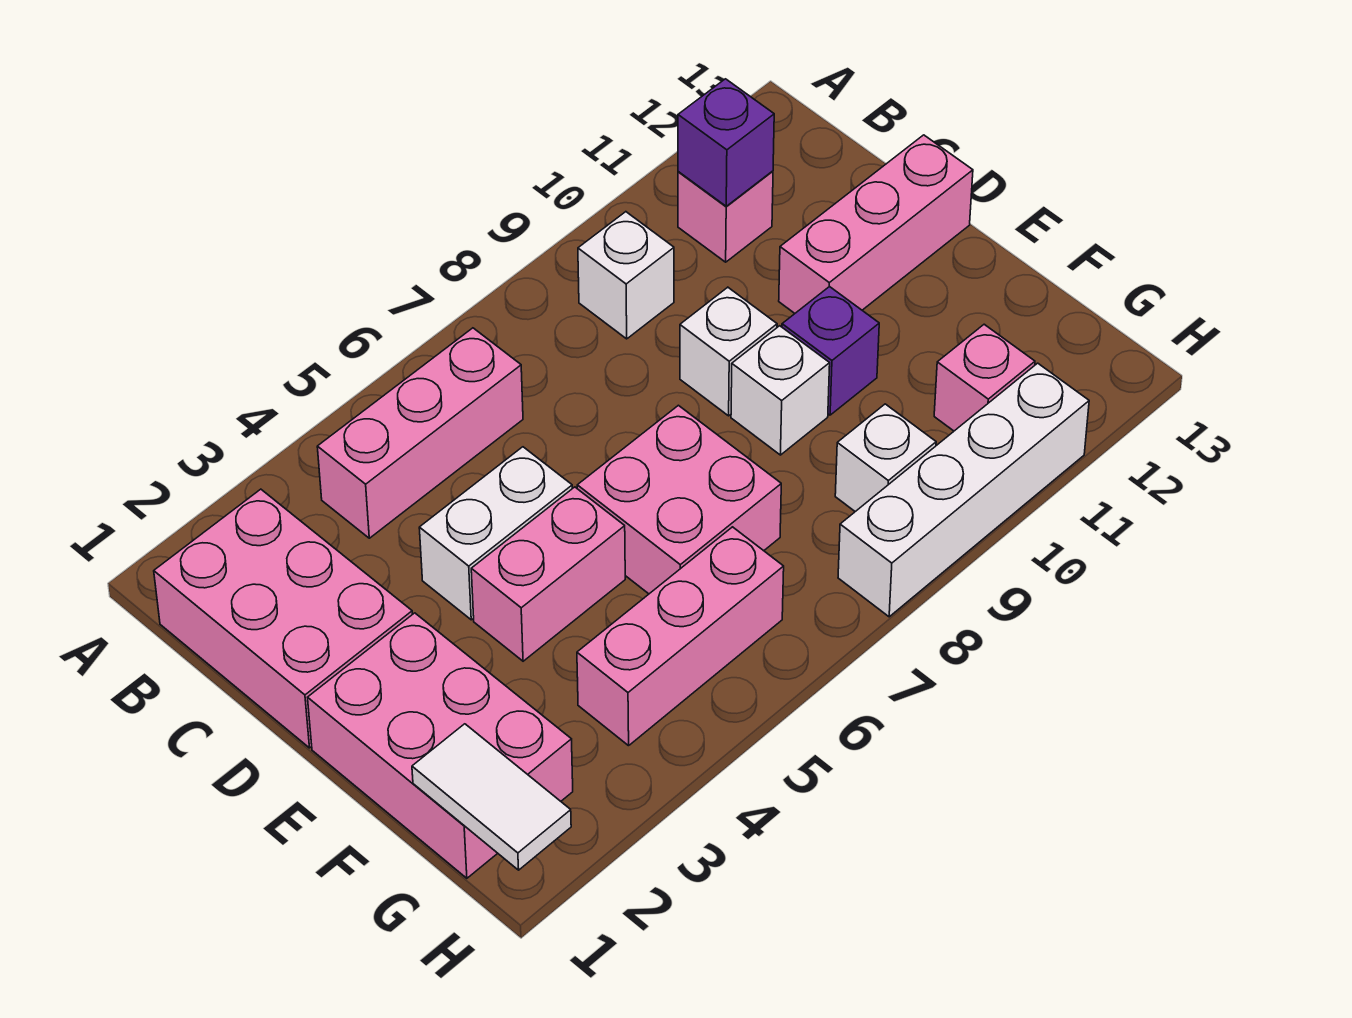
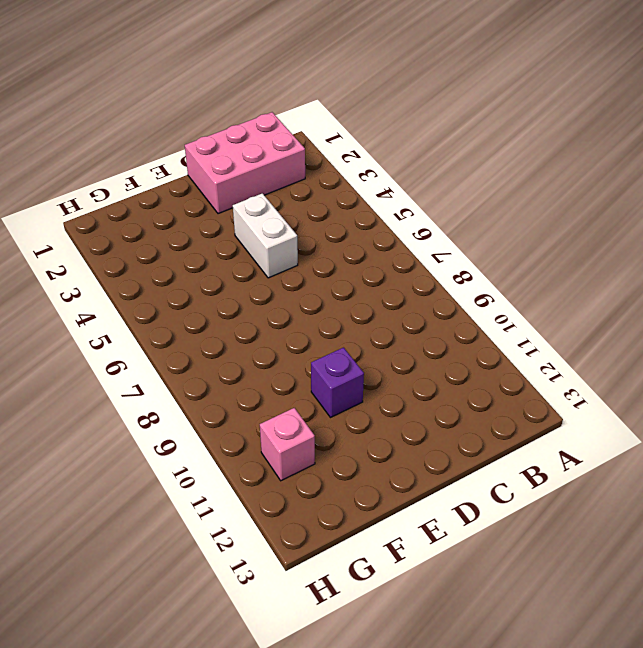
none -> pink brick B4:B6 level 1
none -> white brick B9 level 1
none -> pink brick B11 level 1

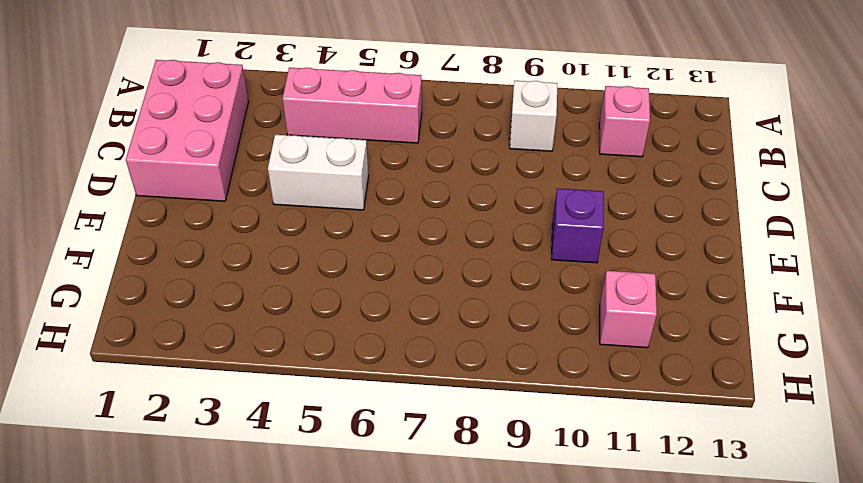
none -> white brick D9 level 1
none -> pink brick D11:D13 level 1
none -> pink brick E1:G2 level 1

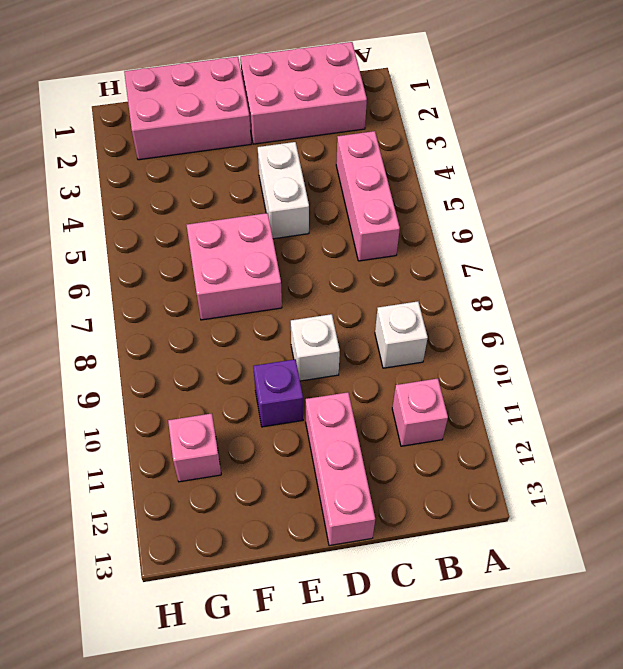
none -> pink brick E4:E5 level 1
none -> white brick E9 level 1
none -> pink brick G4:G6 level 1

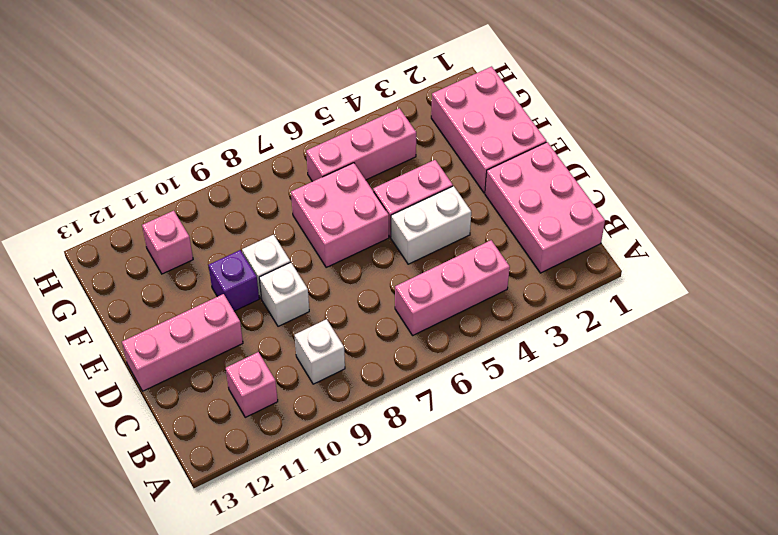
none -> white brick G9 level 1
none -> white brick H8:H11 level 1
none -> purple brick B11 level 2

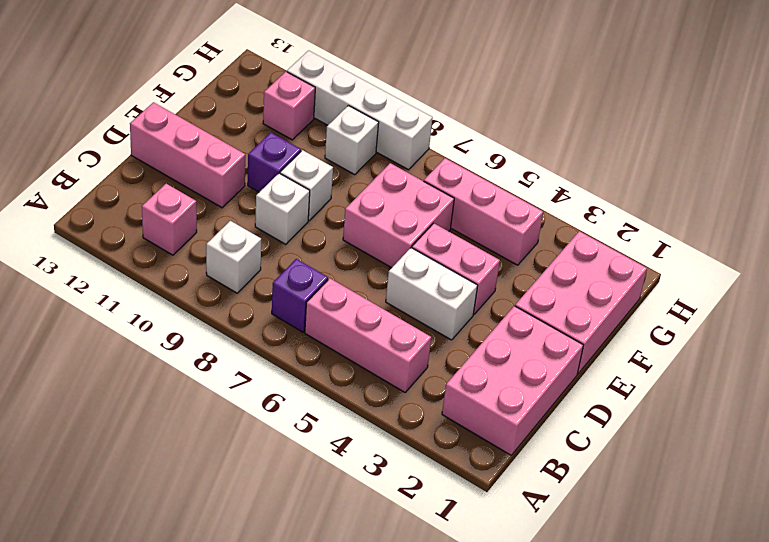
purple brick B7 level 1 -> purple brick B11 level 2
none -> white tile G1:H1 level 2

